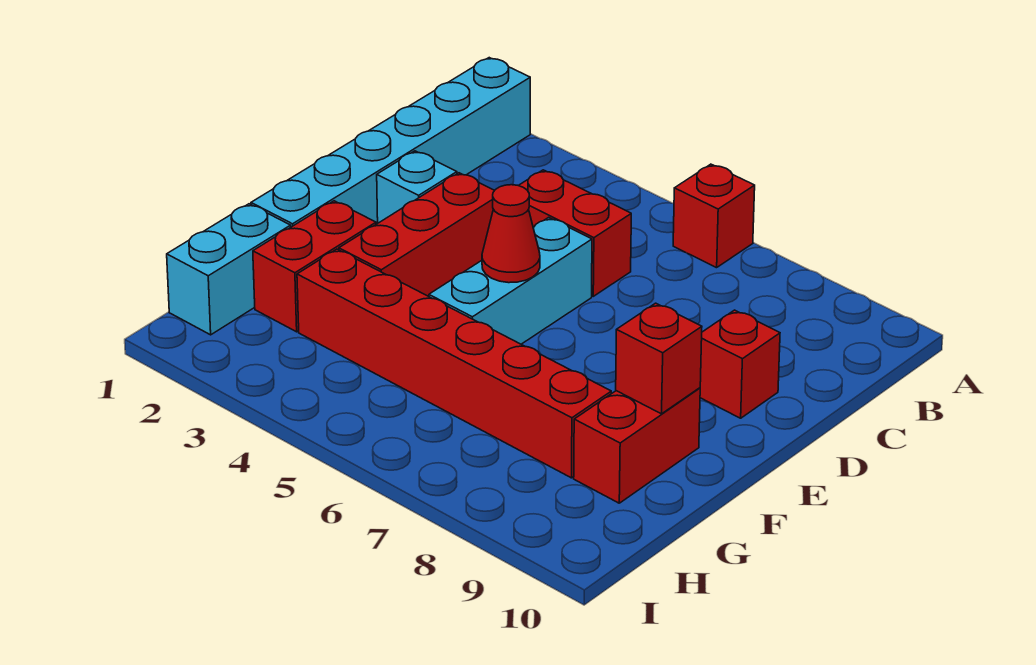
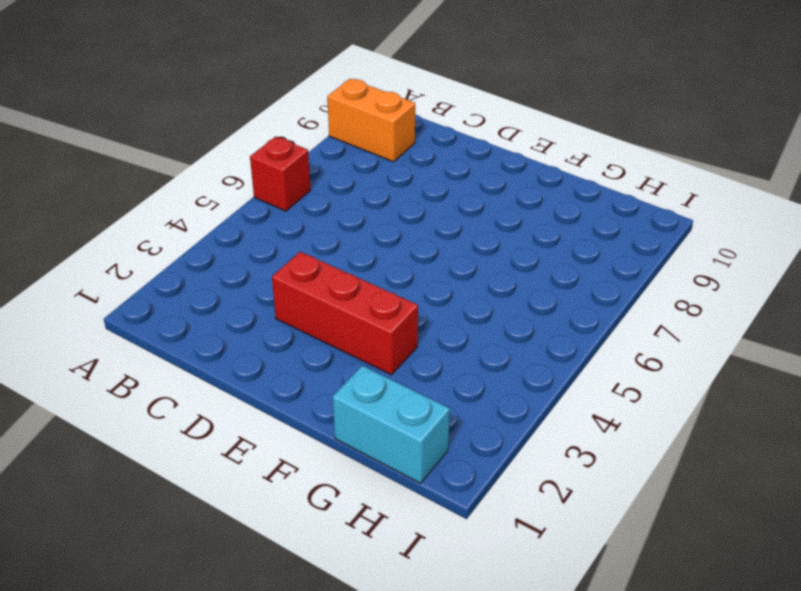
orange brick A9:B9 level 1 -> none
none -> cyan brick A1:F1 level 1
none -> red brick C4:C5 level 1
none -> cyan brick D2 level 1

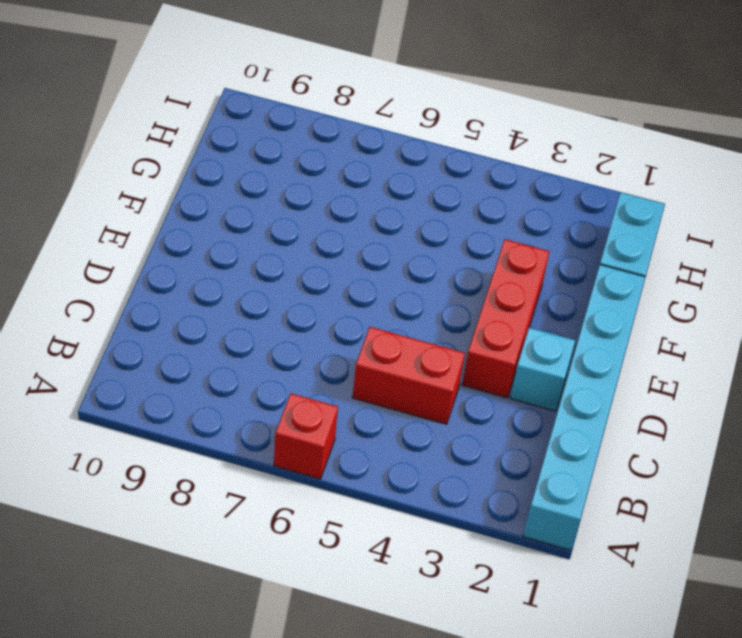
none -> cyan brick D5:F5 level 1
none -> red brick D9 level 1
none -> red brick F2:G2 level 1

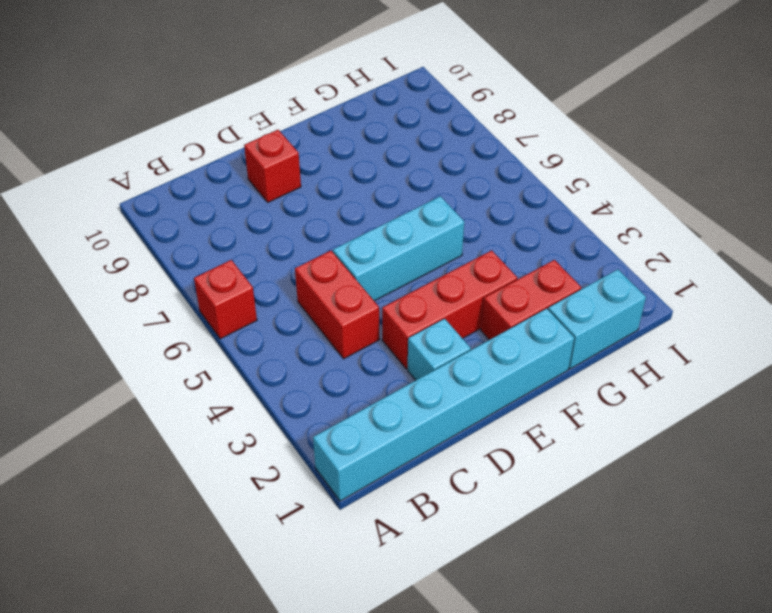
none -> red brick F9:G9 level 1
none -> red brick G3:G8 level 1
none -> red cone E5 level 2

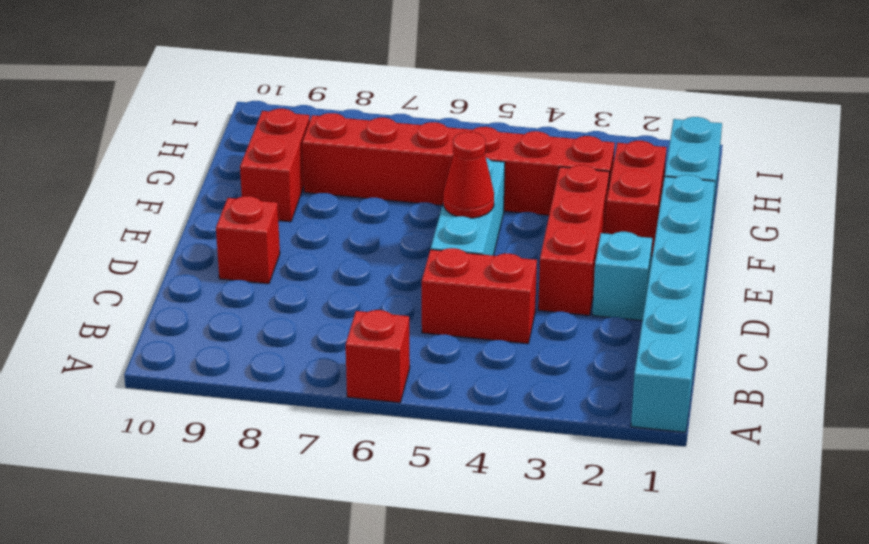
none -> red brick F9 level 2

